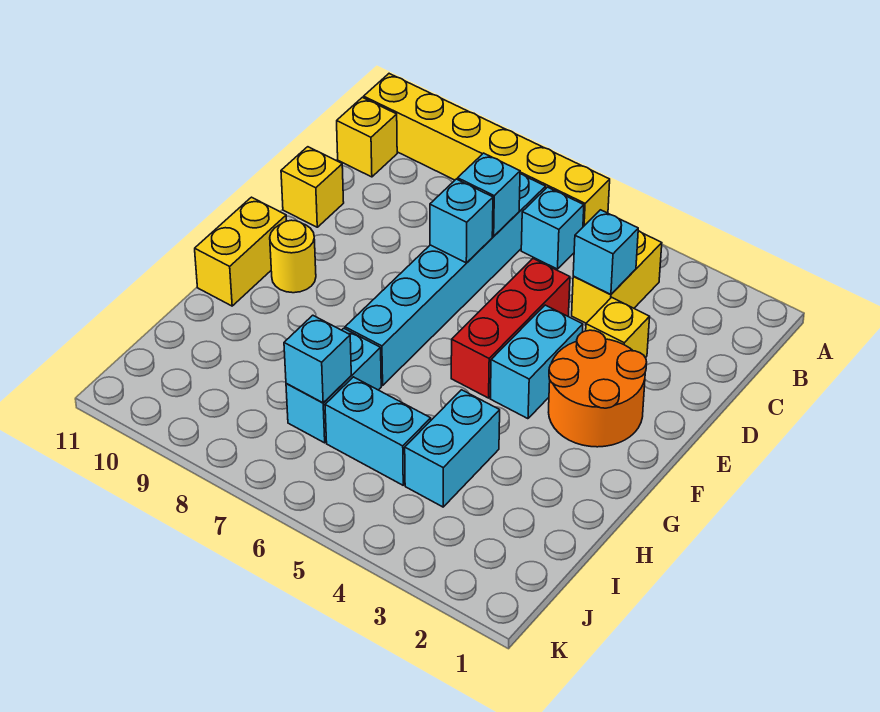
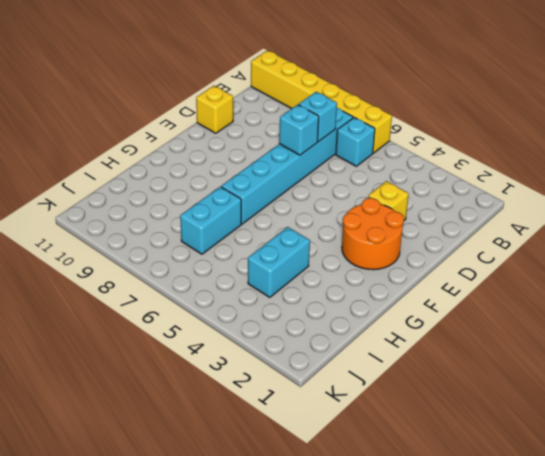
none -> yellow brick B4:C4 level 1
none -> yellow brick B11 level 1
none -> red brick D5:F5 level 1

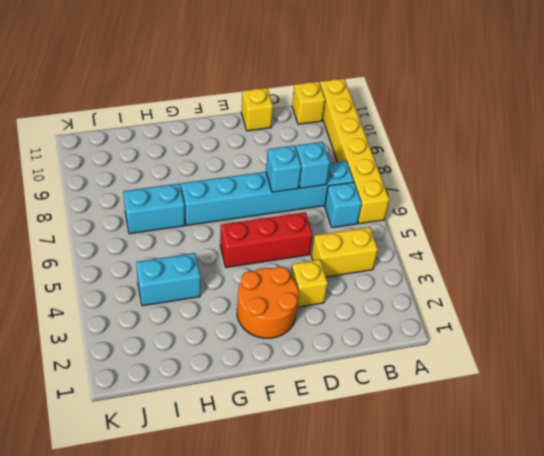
none -> cyan brick E4:F4 level 1
none -> yellow round brick F10 level 1
none -> yellow brick F11:G11 level 1

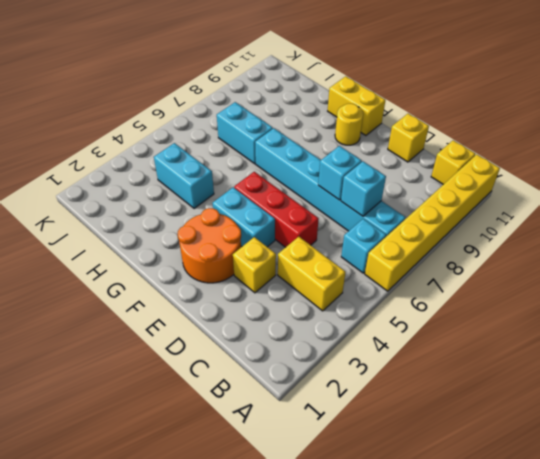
none -> cyan brick I5:I6 level 1
none -> cyan brick C4 level 2
none -> cyan brick I7 level 2

